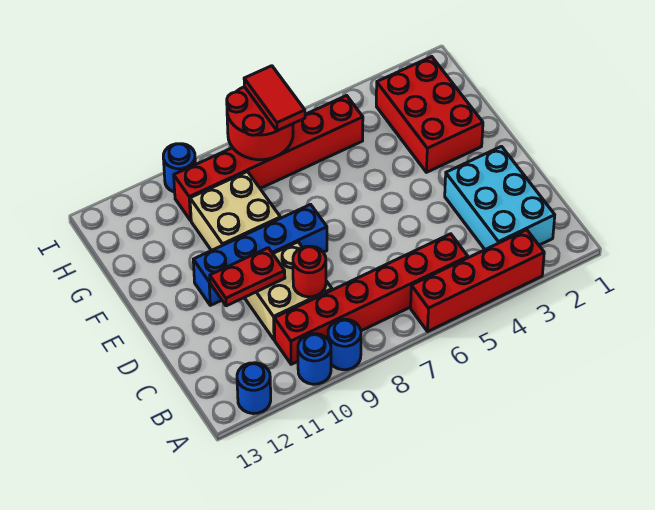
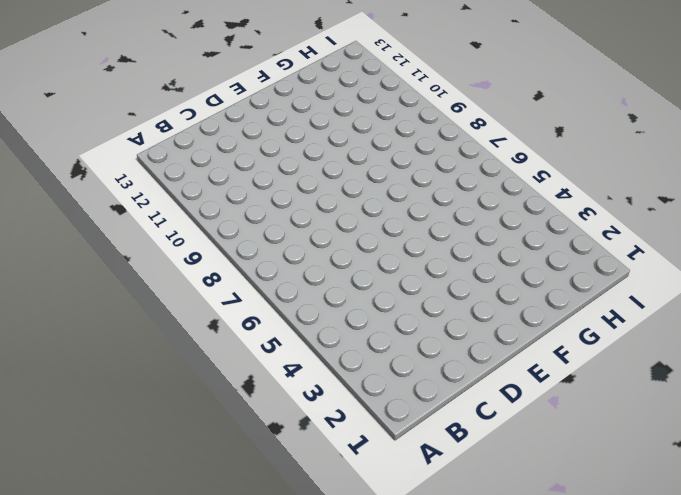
none -> red brick A3:A6 level 1
none -> blue round brick A9 level 1
none -> blue round brick A10 level 1

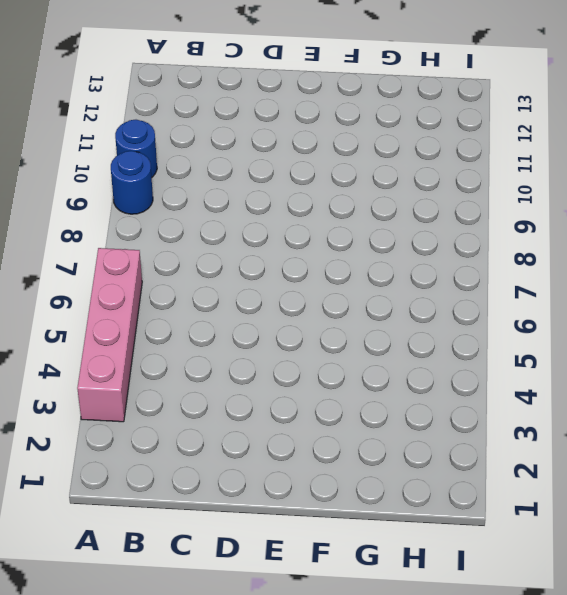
pink brick A3:A6 level 1 -> red brick A3:A6 level 1
none -> blue round brick A12 level 1
none -> cyan brick B2:D3 level 1
none -> red brick B5:B10 level 1

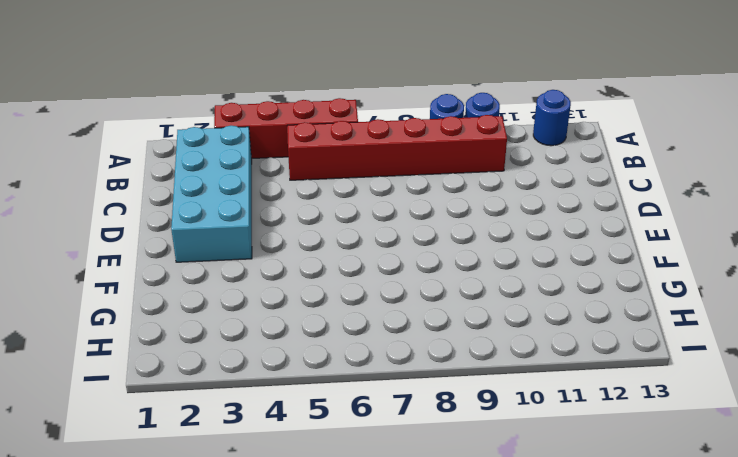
cyan brick B2:E3 level 1 -> cyan brick B2:D3 level 1
none -> tan brick C9:D10 level 1
none -> blue brick E8:E11 level 1
none -> red brick F2:H3 level 1

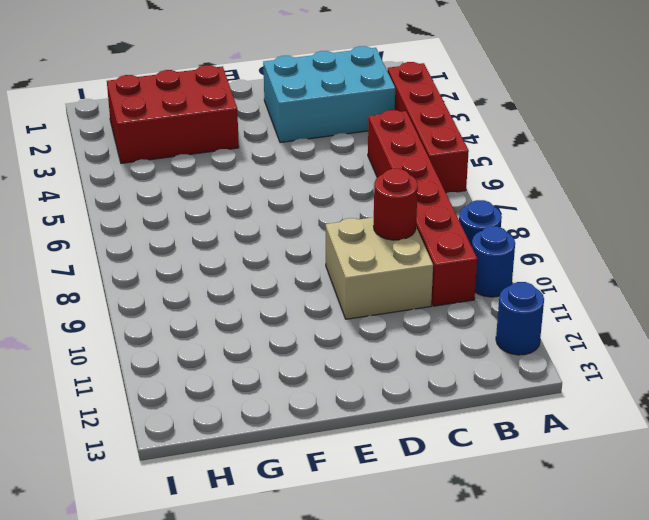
none -> blue brick E8:E11 level 1
none -> tan brick F9:G10 level 1
none -> red brick H5:H10 level 1

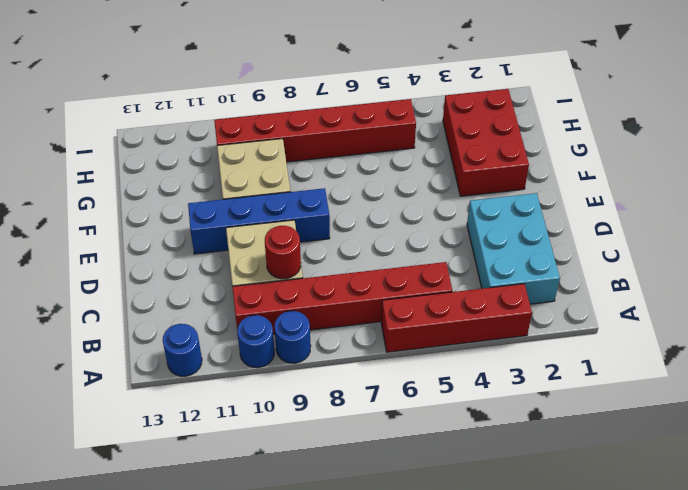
none -> blue round brick I10 level 1
none -> red plate D10:D11 level 2
none -> red round brick H7:I8 level 2

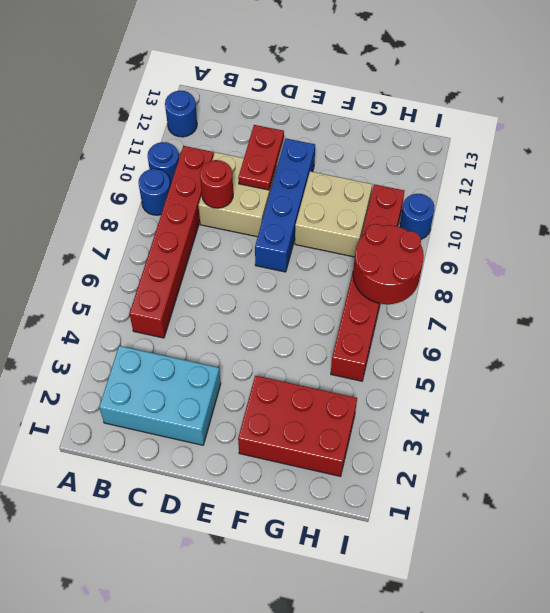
none -> red brick A3:A6 level 1
none -> red tile H7:I7 level 3

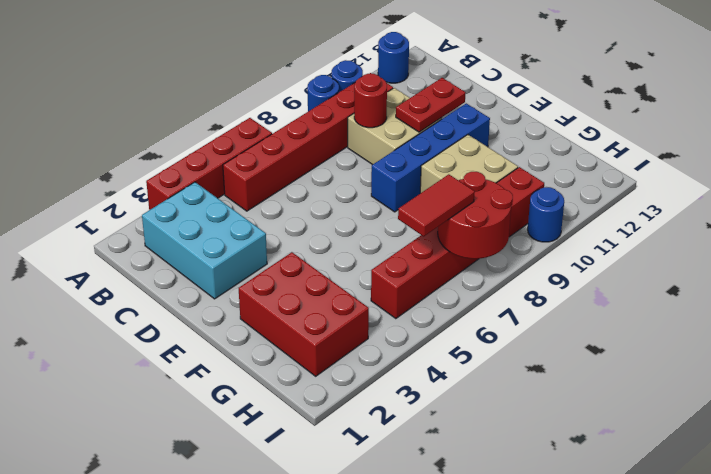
red tile H6:H7 level 3 -> red tile H7:I7 level 3

